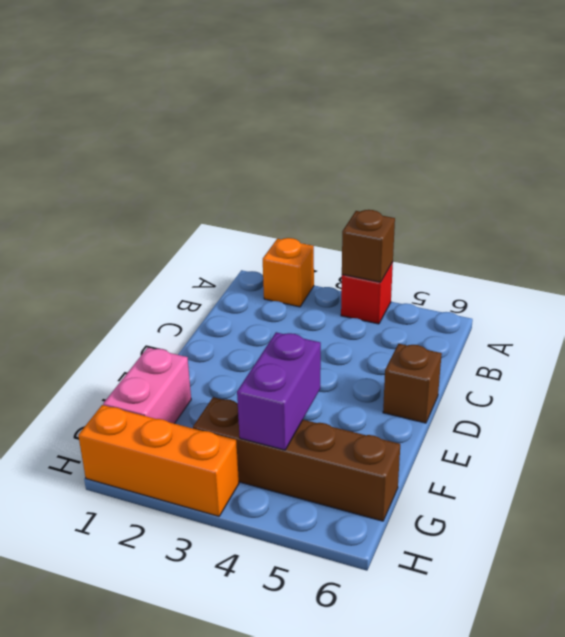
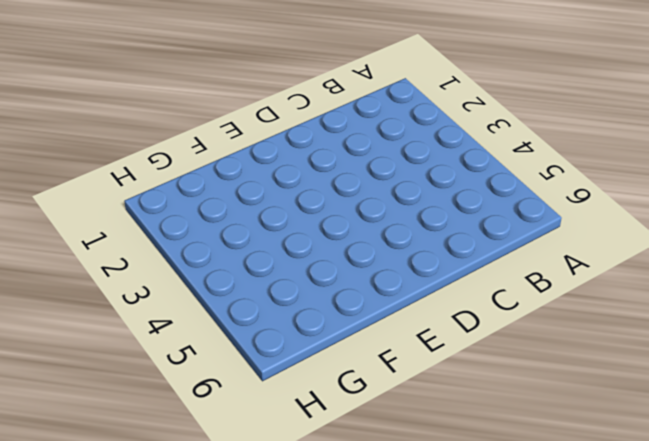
none -> orange brick A2 level 1
none -> red brick A4 level 1

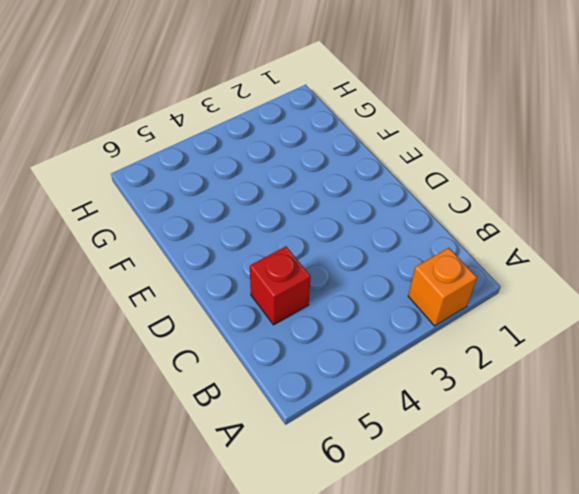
red brick C5 level 1 -> red brick A4 level 1
none -> brown brick D6 level 1
none -> pink brick F1:G1 level 1

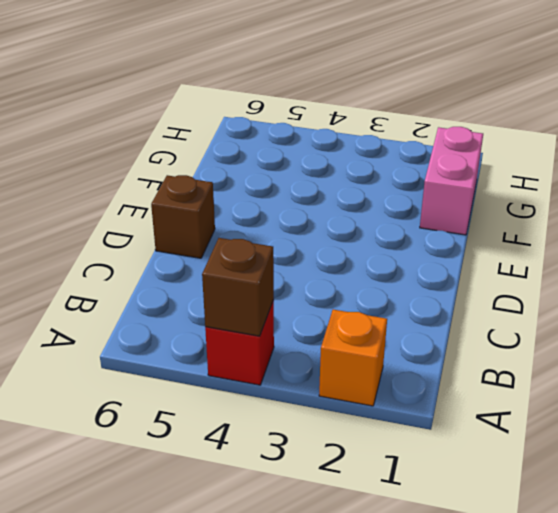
none -> brown brick G3:G6 level 1
none -> orange brick H1:H3 level 1

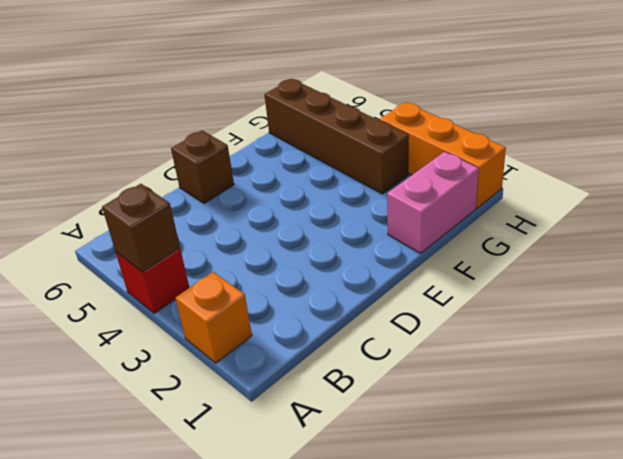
none -> purple brick F4:G4 level 2

